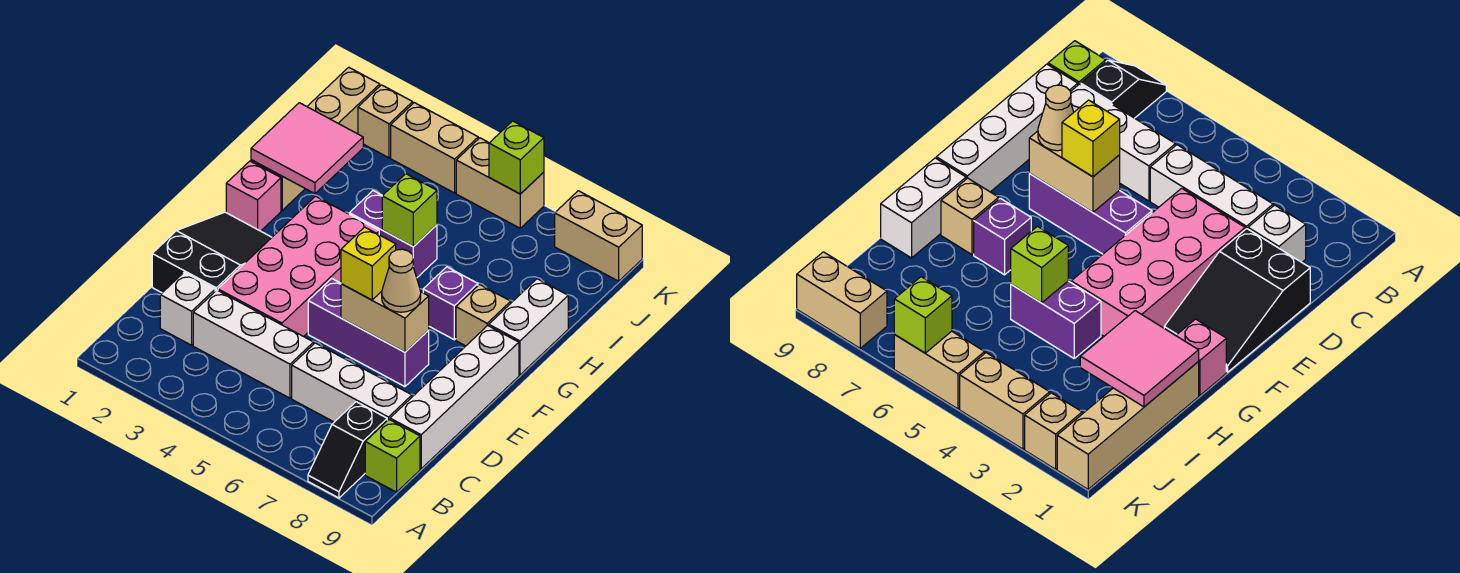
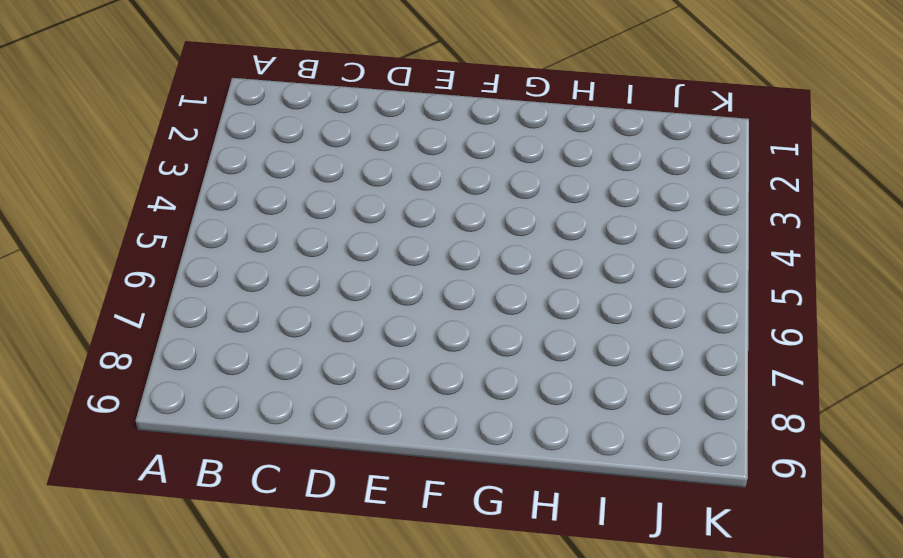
none -> black slope A8:B8 level 1 top B
none -> lime brick B9 level 1
none -> white brick C2 level 1

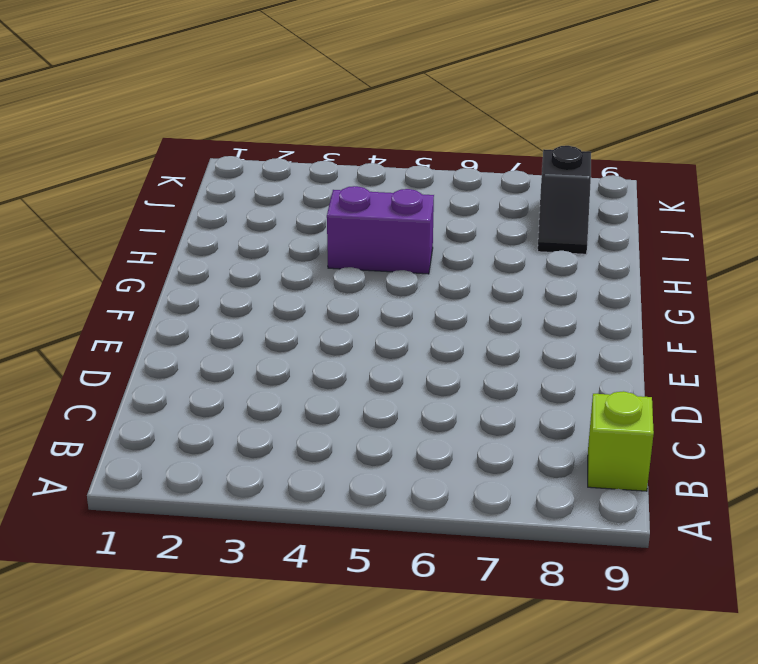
black slope I8:J8 level 1 top J -> black slope A8:B8 level 1 top B
none -> white brick C2 level 1
none -> white brick C3:C5 level 1
none -> white brick C6:C8 level 1

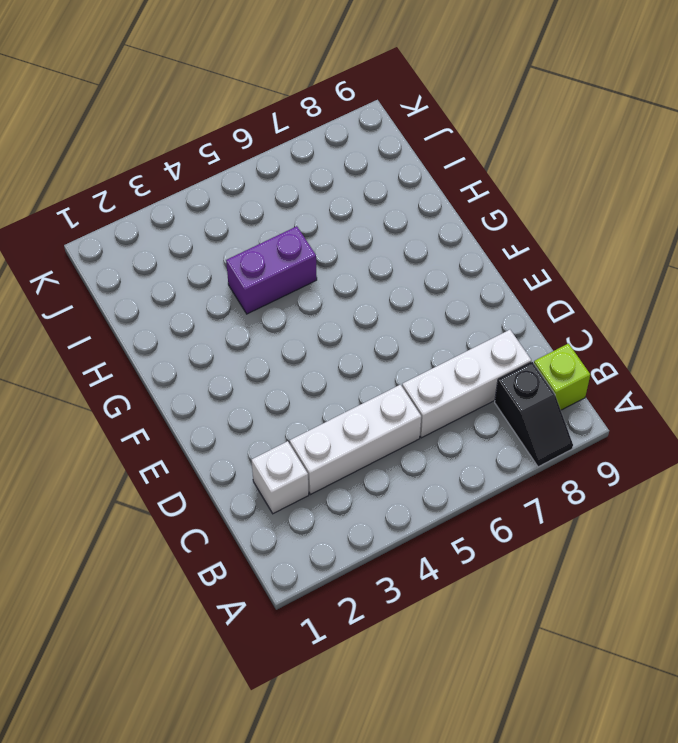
none -> white brick C9:F9 level 1
none -> black slope D1:F2 level 1 top D
none -> pink brick D3:G4 level 1

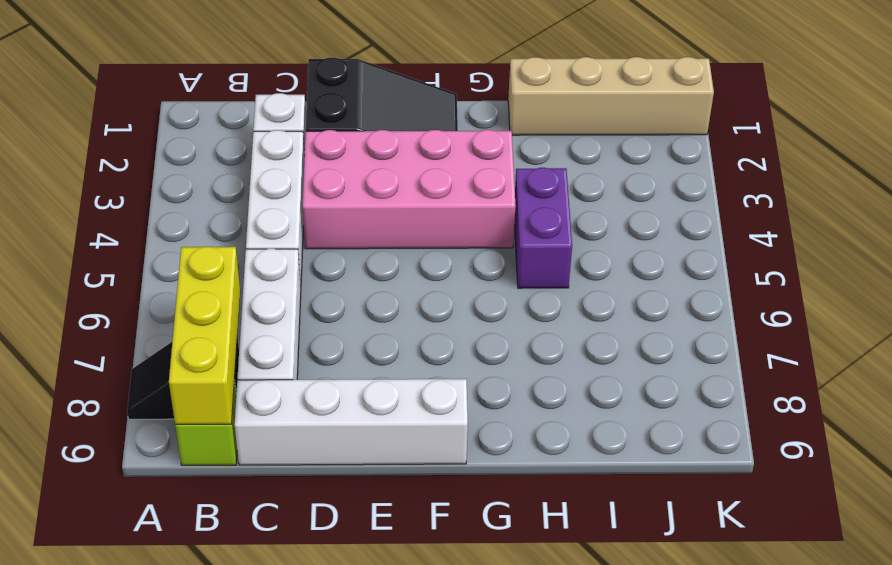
yellow brick B7:B9 level 2 -> none
none -> purple brick E5:E7 level 1
none -> pink brick G1 level 1
none -> purple brick G7 level 1

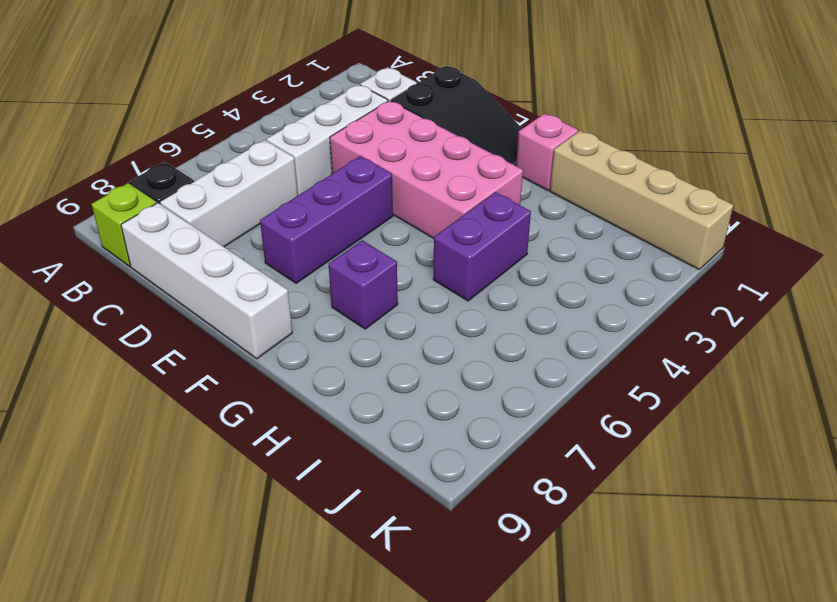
none -> tan brick G8 level 1
none -> white brick G9:H9 level 1
none -> tan brick K2 level 1

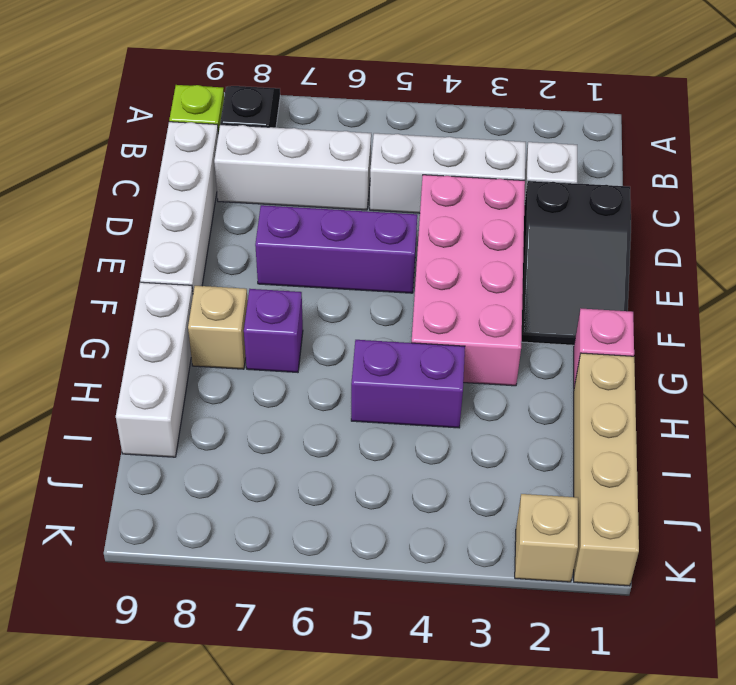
white brick G9:I9 level 1 -> white brick G9:H9 level 1
none -> tan brick K3:K4 level 1
none -> tan brick K5:K6 level 1
none -> tan brick K8:K9 level 1

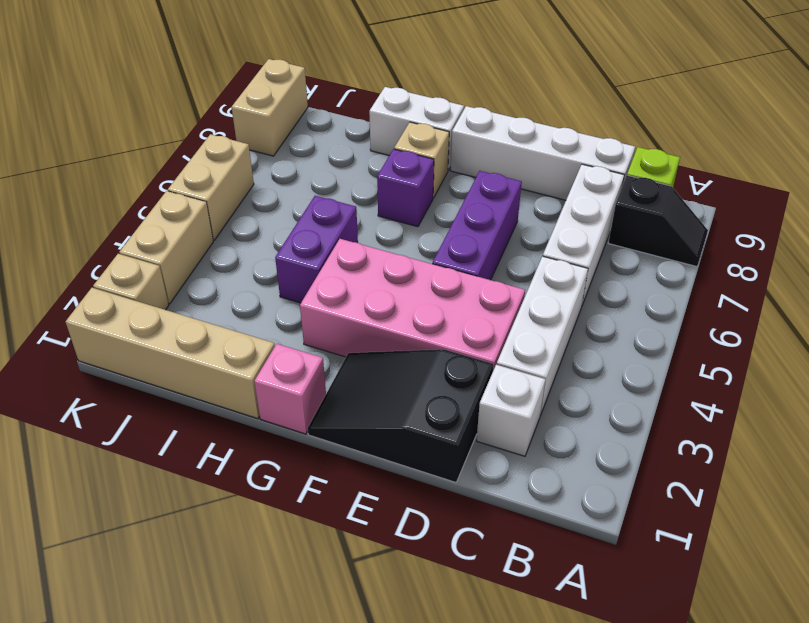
none -> tan brick E6:E7 level 2
none -> pink tile H1:I2 level 2
none -> lime brick H5 level 2

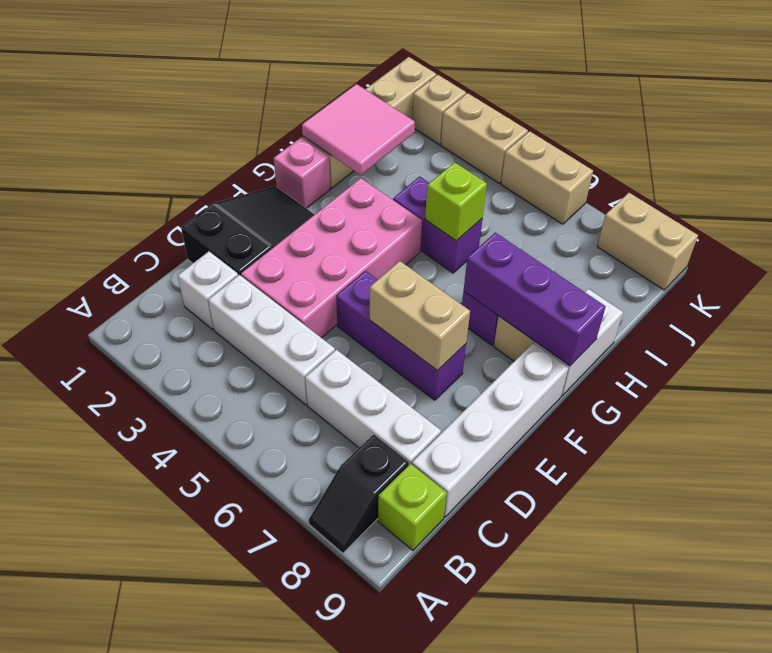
purple brick G7:G9 level 2 -> none
none -> lime brick K6 level 2
none -> yellow brick E6 level 3
none -> tan cone E7 level 3

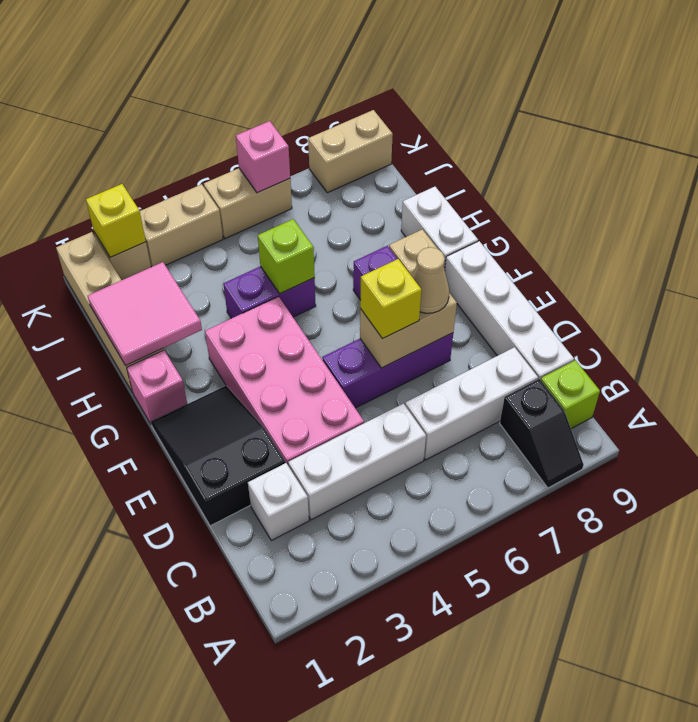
yellow brick K2 level 2 -> none
pink brick K6 level 2 -> lime brick K6 level 2

